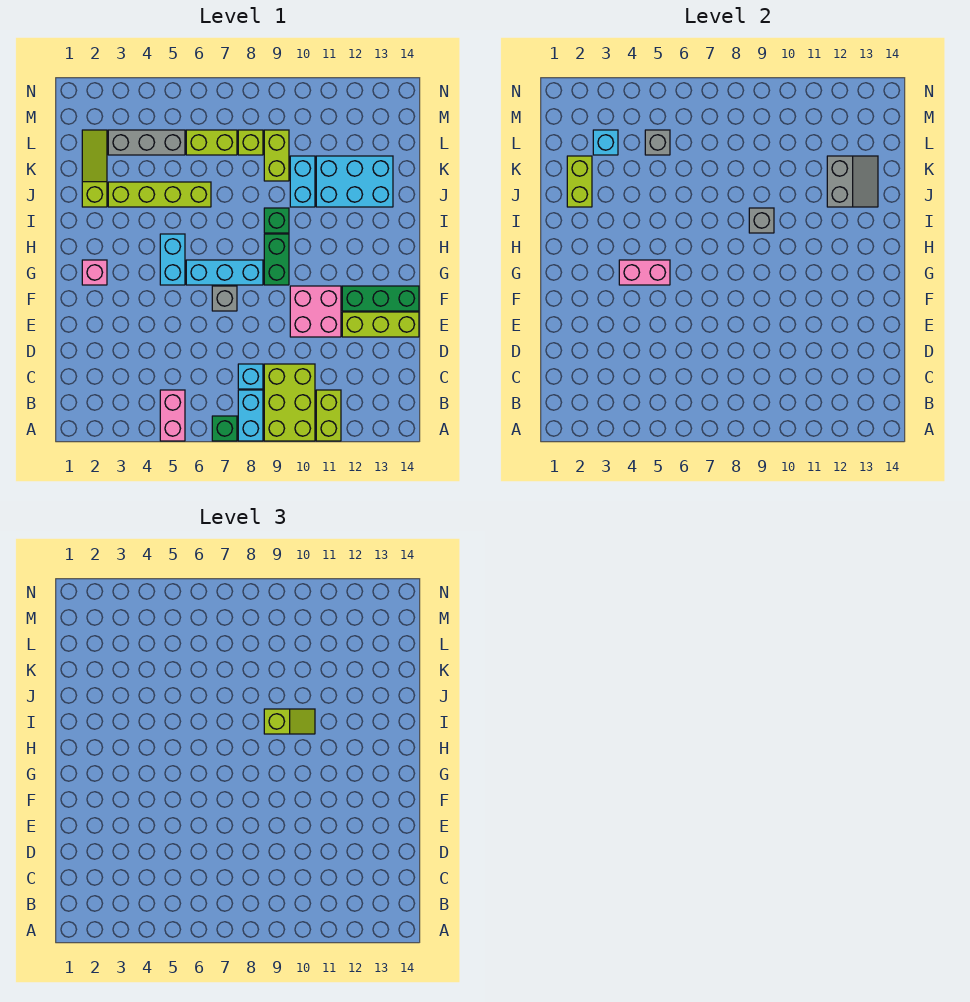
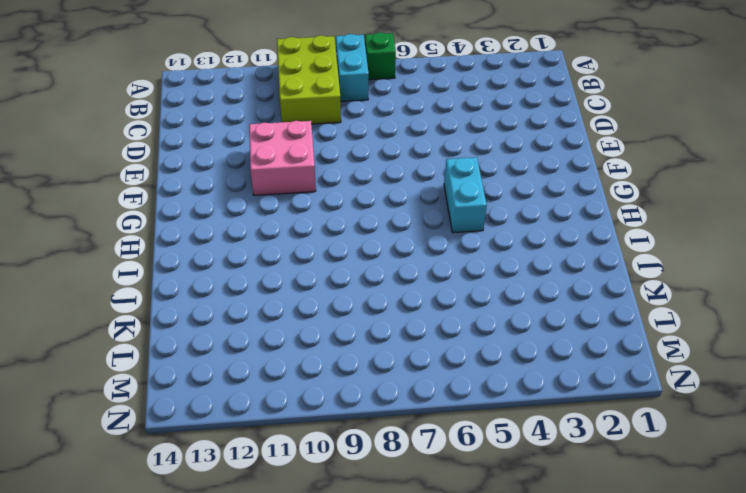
none -> pink brick A5:B5 level 1
none -> lime brick A11:B11 level 1
none -> cyan brick C8 level 1
none -> lime brick E12:E14 level 1

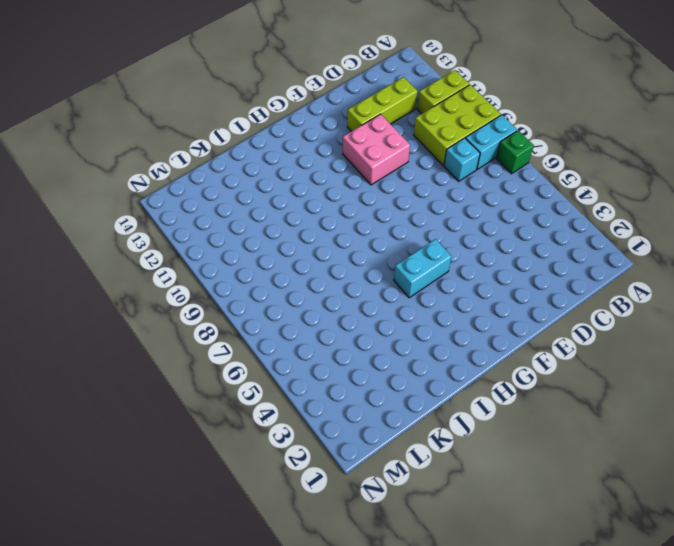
lime brick C12:E12 level 1 -> lime brick E12:E14 level 1
none -> pink brick A5:B5 level 1
none -> grey brick F7 level 1
none -> green brick F12:F14 level 1
none -> pink brick G2 level 1

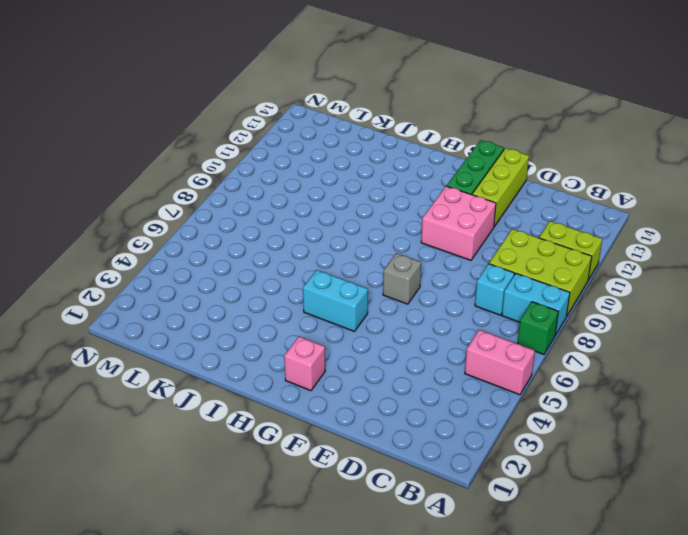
none -> cyan brick G6:G8 level 1
none -> green brick G9:H9 level 1
none -> green brick I9 level 1
none -> lime slope J2:L2 level 1 top J

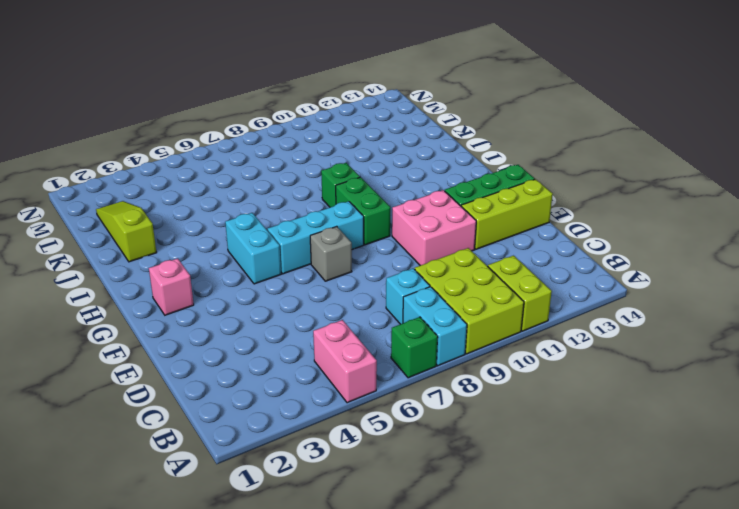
none -> lime brick J3:J6 level 1
none -> cyan brick J10:K10 level 1
none -> cyan brick J11:K13 level 1
none -> lime brick K9:L9 level 1

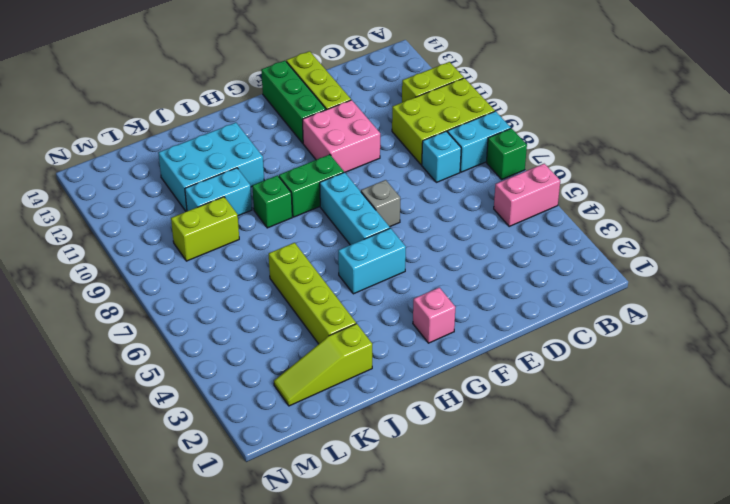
cyan brick I11:K12 level 1 -> cyan brick J11:K13 level 1
none -> grey brick L3:L5 level 1
none -> lime brick L6:L7 level 1
none -> lime brick L8 level 1
none -> pink brick G4:G5 level 2

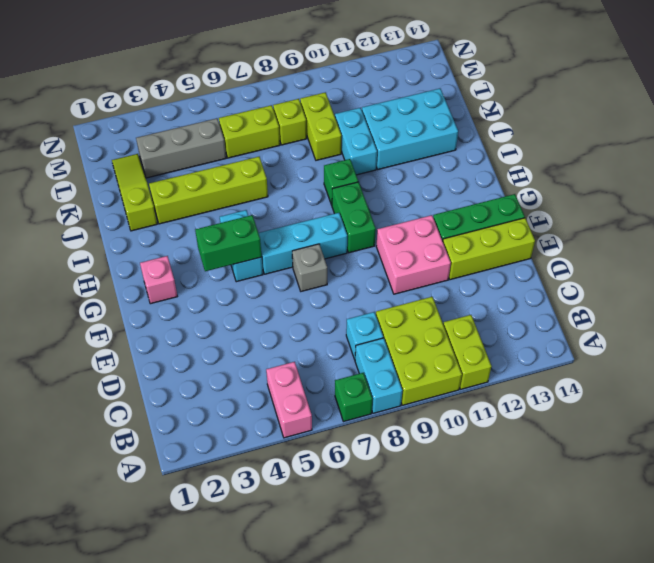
green brick G4:G5 level 2 -> pink brick G4:G5 level 2
none -> grey brick I9 level 2
none -> lime brick J2:K2 level 2
none -> grey slope J12:K13 level 2 top 12
none -> cyan brick L3 level 2

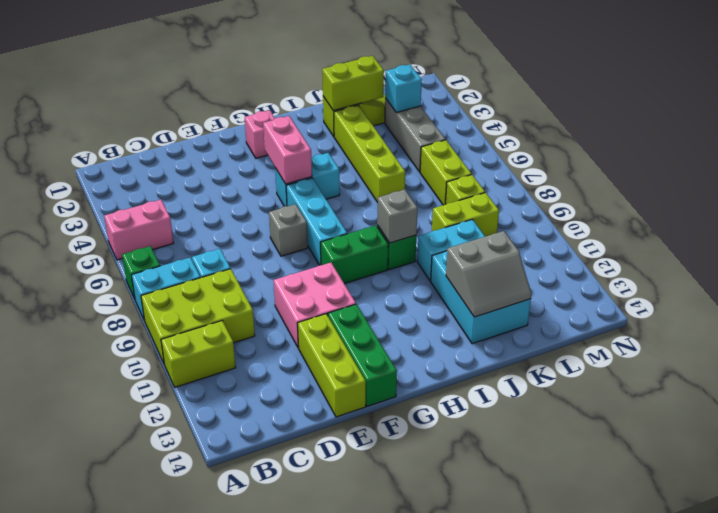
none -> grey brick L5 level 2
none -> lime slope I9:I10 level 3 top 9

